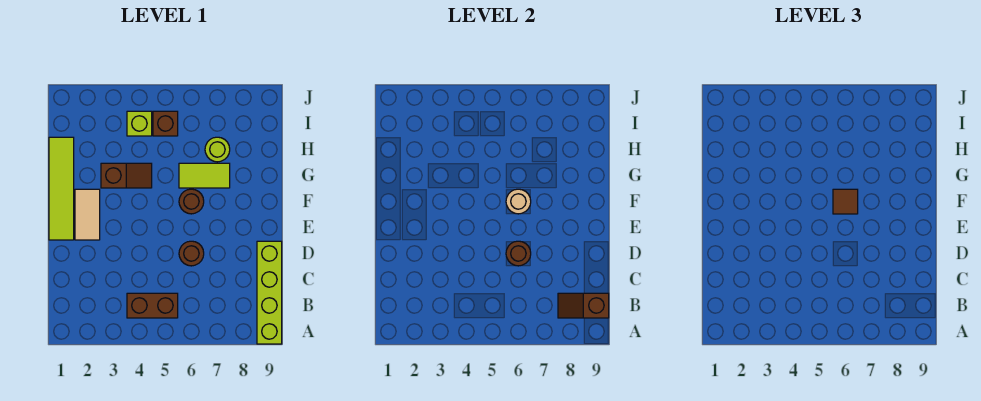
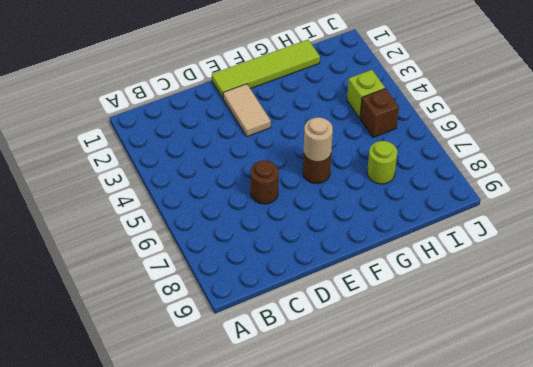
tan tile E2:E3 level 1 -> tan tile E2:F2 level 1
none -> lime brick A9:D9 level 1
none -> brown brick B4:B5 level 1
none -> brown slope G3:G4 level 1 top 3

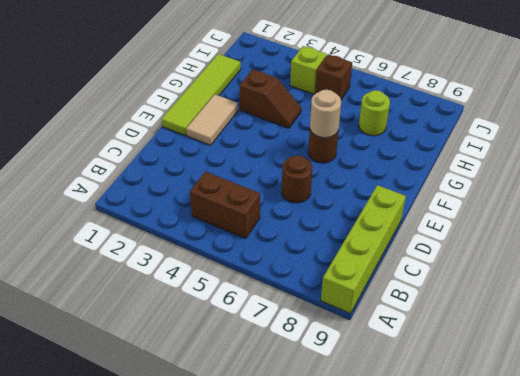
none -> lime tile G6:G7 level 1
none -> brown slope B8:B9 level 2 top 9
none -> brown round brick D6 level 2

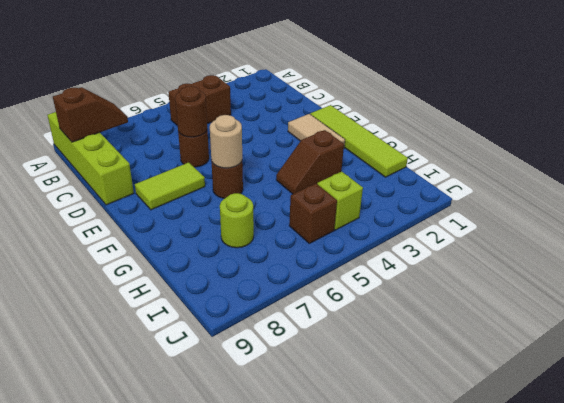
lime tile E7:E8 level 1 -> lime tile G6:G7 level 1
none -> brown tile F6 level 3

